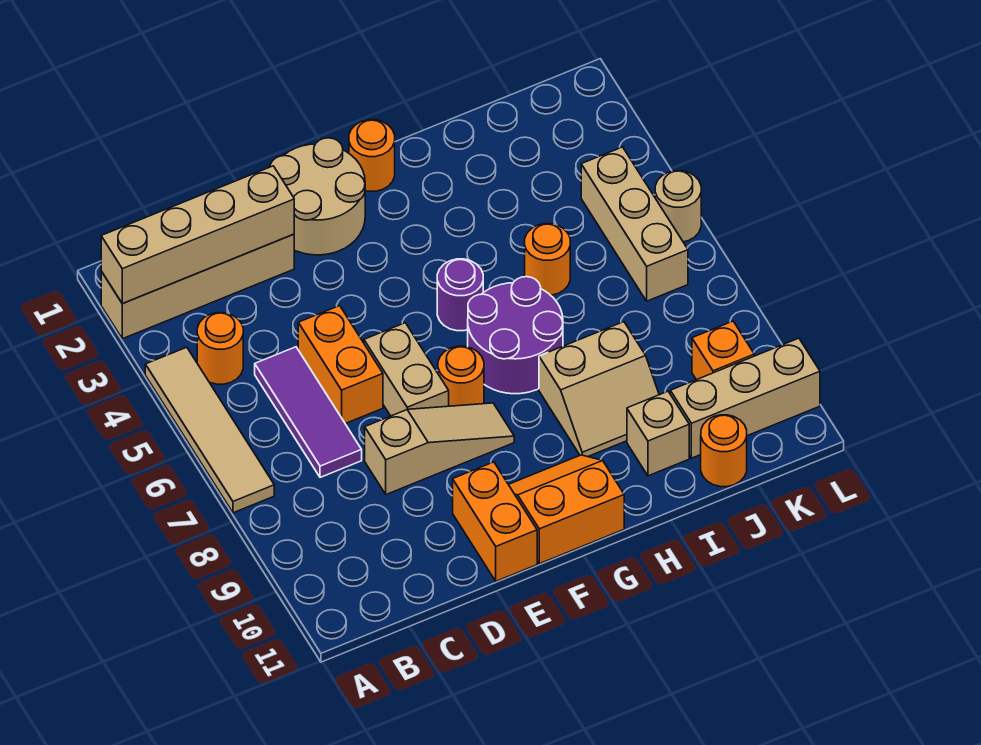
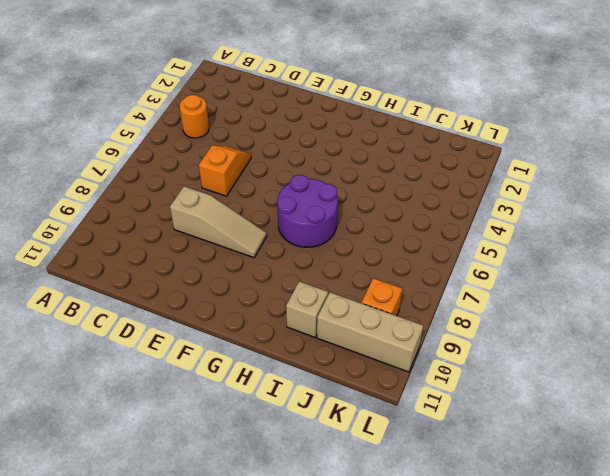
orange slope D5:D6 level 1 top 6 -> orange brick D5:D6 level 1
none -> tan brick A2:D2 level 1
none -> tan tile A4:A7 level 1
none -> purple tile C5:C7 level 1

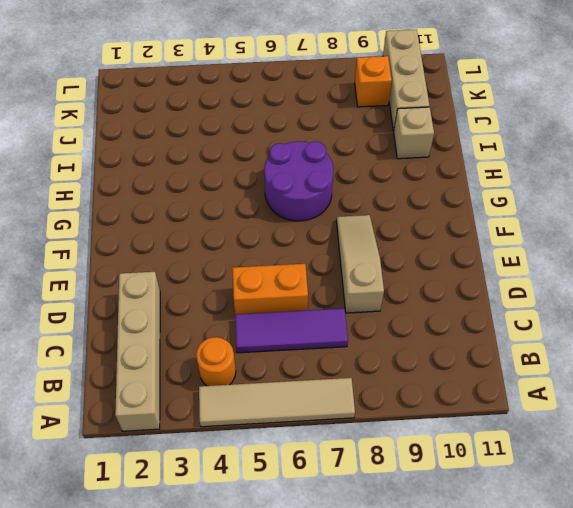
none -> tan round brick E1:F2 level 1
none -> tan brick E6:E7 level 1
none -> orange brick E10:E11 level 1

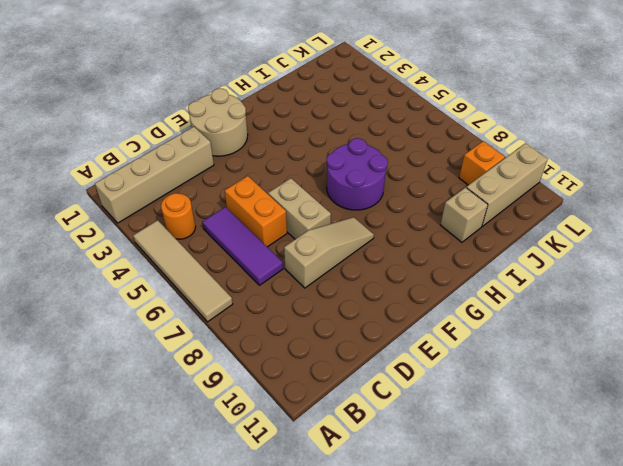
none -> orange brick E10:E11 level 1
none -> orange round brick F7 level 1
none -> orange slope F10:G11 level 1 top 11

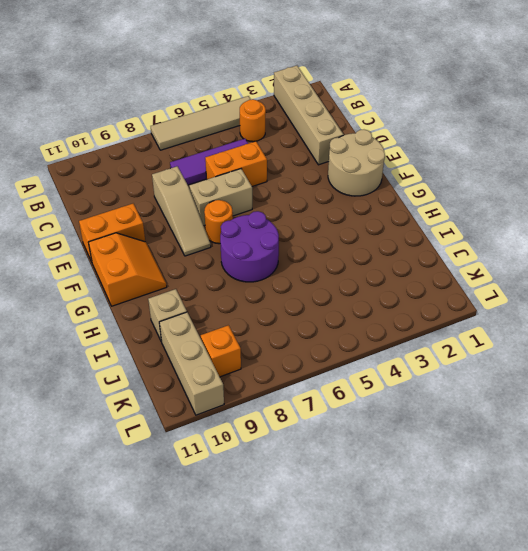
none -> orange round brick G1 level 1
none -> purple round brick G5 level 1
none -> tan slope H8:I9 level 1 top 8

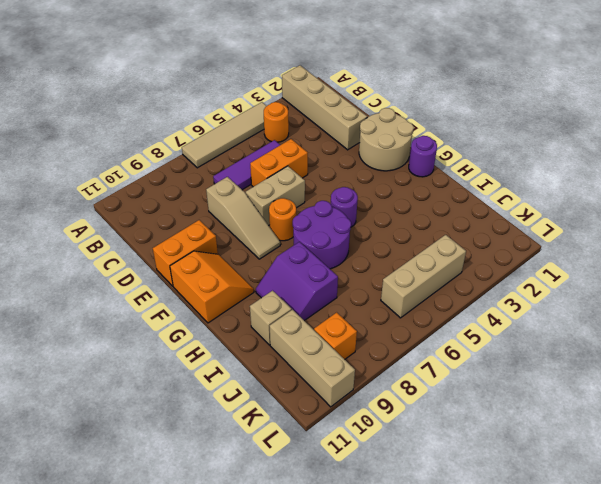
purple round brick G1 level 1 -> orange round brick G1 level 1
purple slope H8:I9 level 1 top 8 -> tan slope H8:I9 level 1 top 8
none -> orange round brick I5 level 1
none -> orange round brick J11 level 1
none -> tan round brick L5 level 1

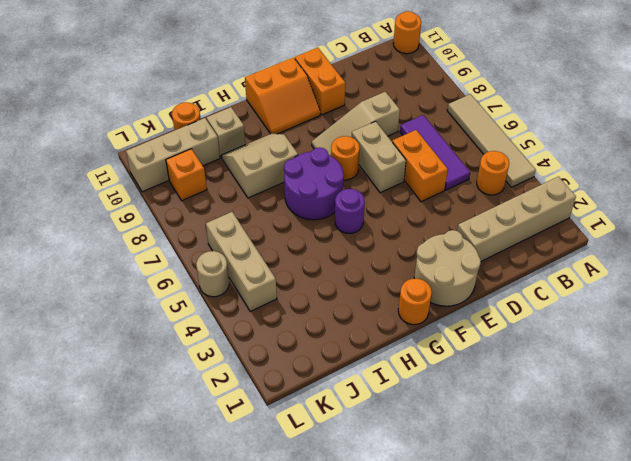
orange round brick A11 level 1 -> orange round brick I5 level 1
none -> tan brick A2:D2 level 2

